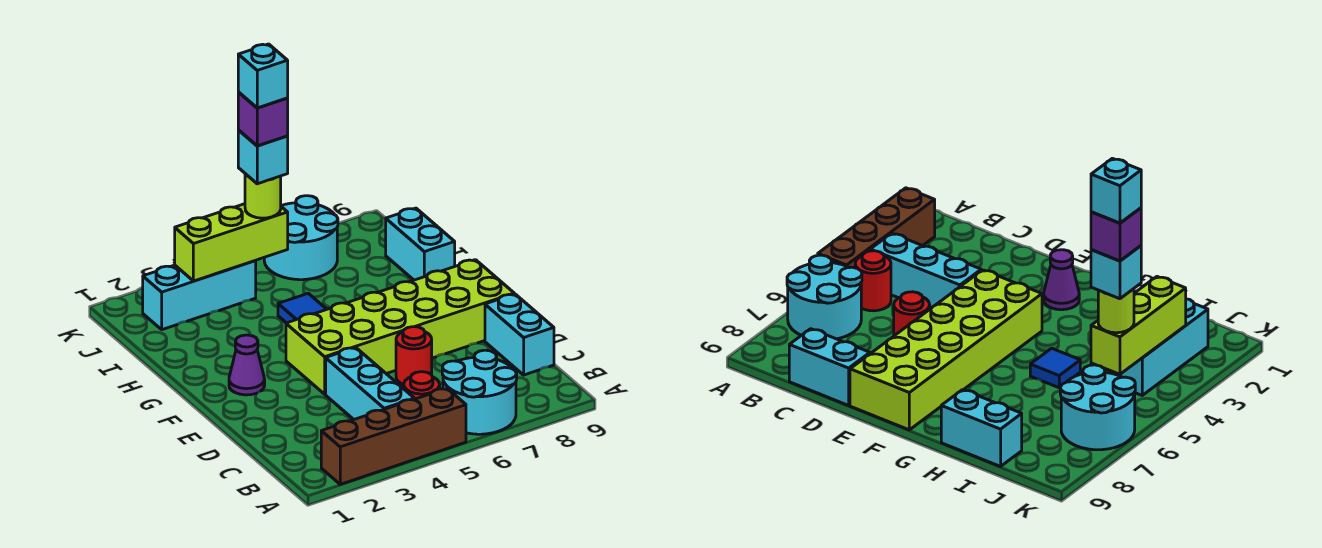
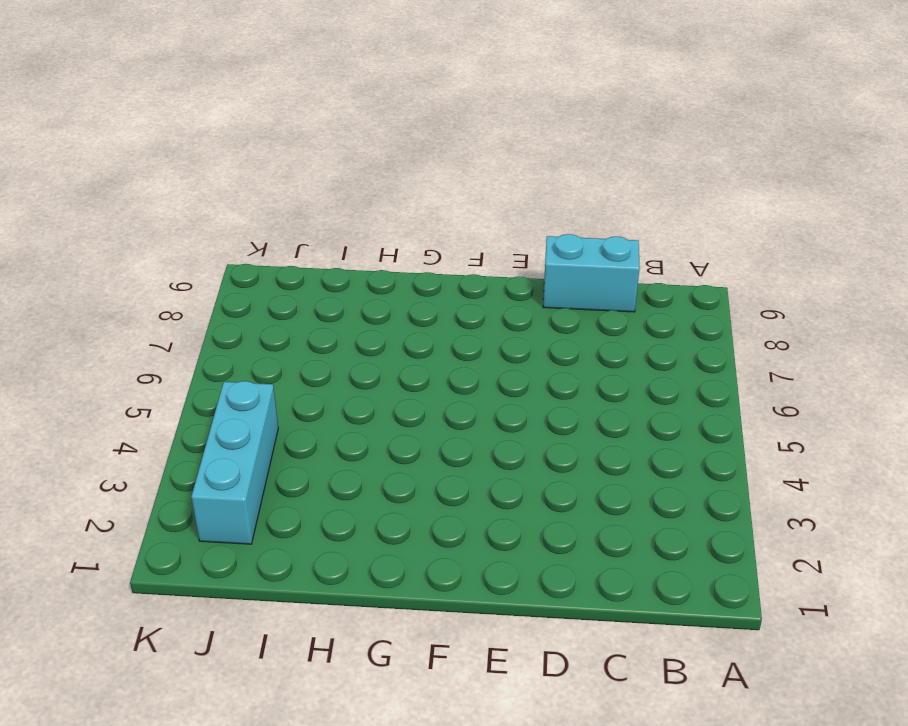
none -> brown brick A2:A5 level 1
none -> cyan round brick A6:B7 level 1
none -> cyan brick B4:D4 level 1

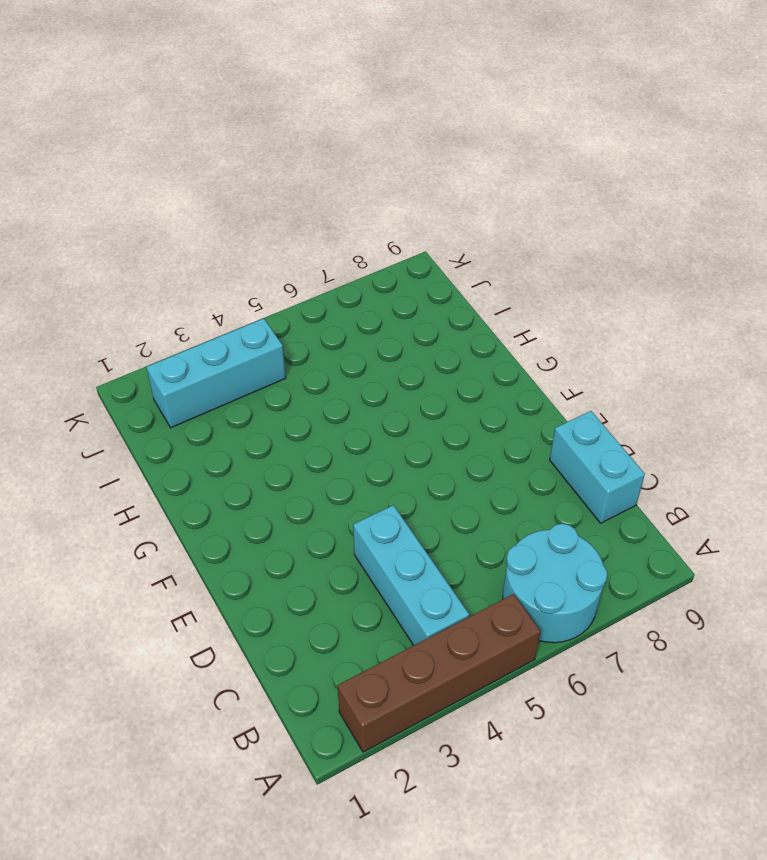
none -> red round brick B5 level 1
none -> red round brick D6 level 1
none -> lime brick E4:F9 level 1

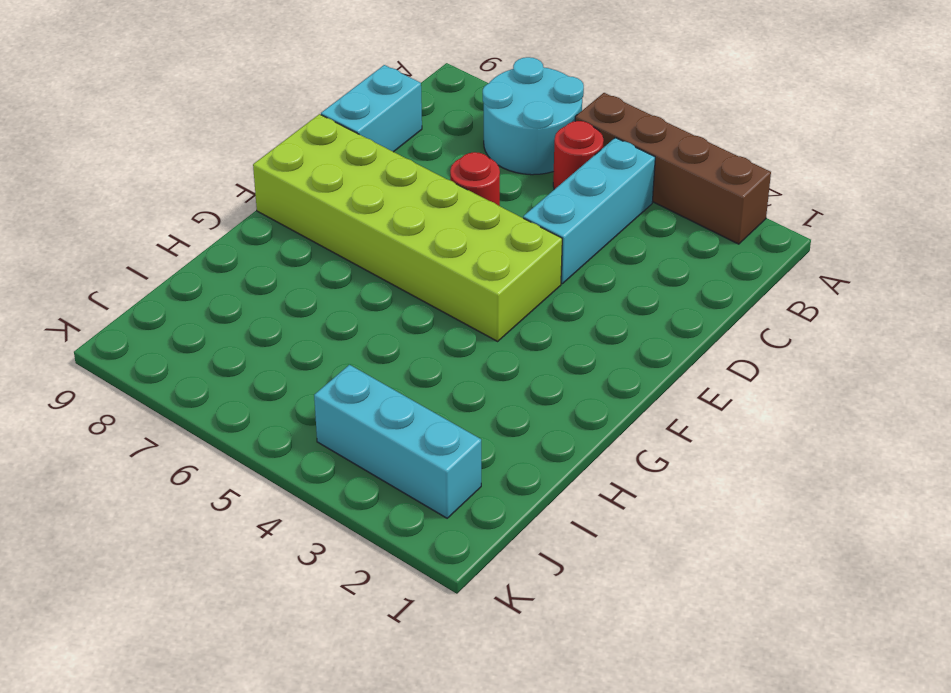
none -> purple cone F2 level 1
none -> blue tile H5 level 1
none -> cyan brick H9:I9 level 1

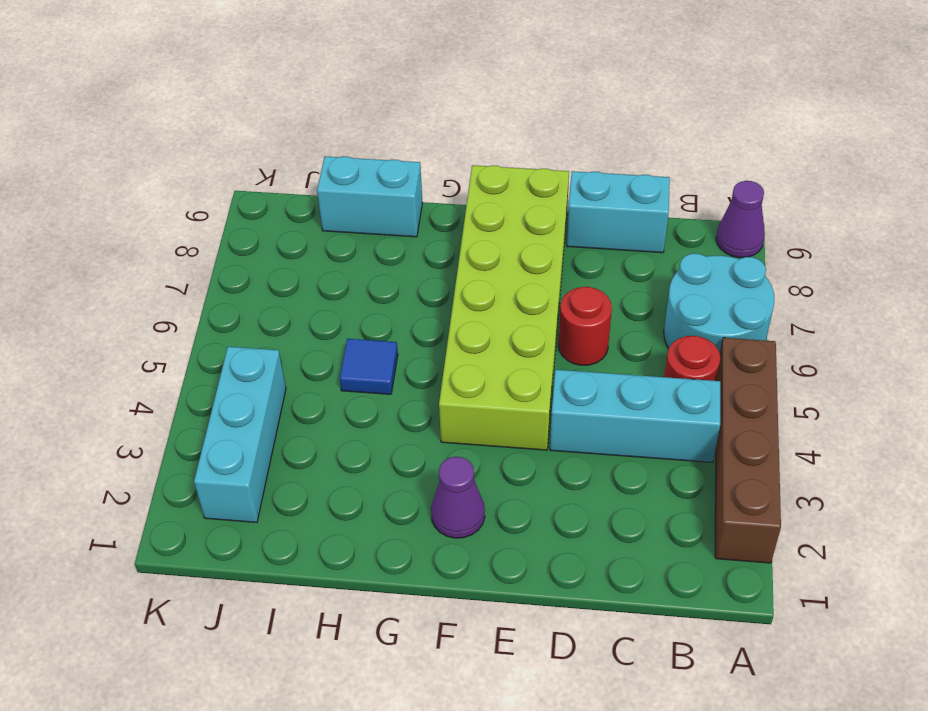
purple cone A9 level 1 -> none
none -> cyan round brick J6:K7 level 1
none -> lime brick J3:J5 level 2
none -> lime round brick J5 level 3

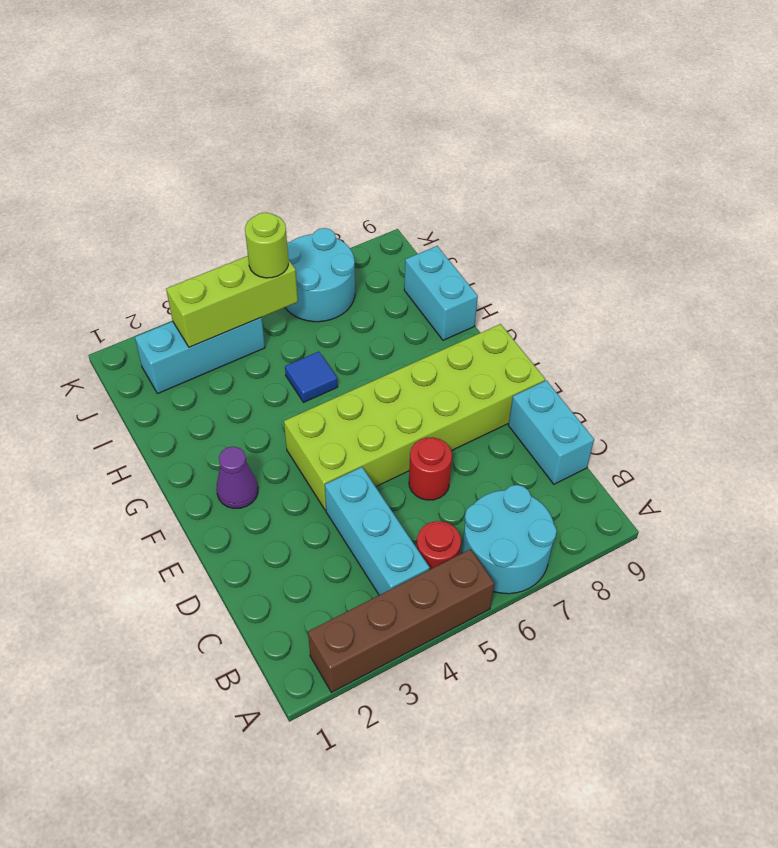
none -> cyan brick J5 level 4
none -> purple brick J5 level 5
none -> cyan brick J5 level 6

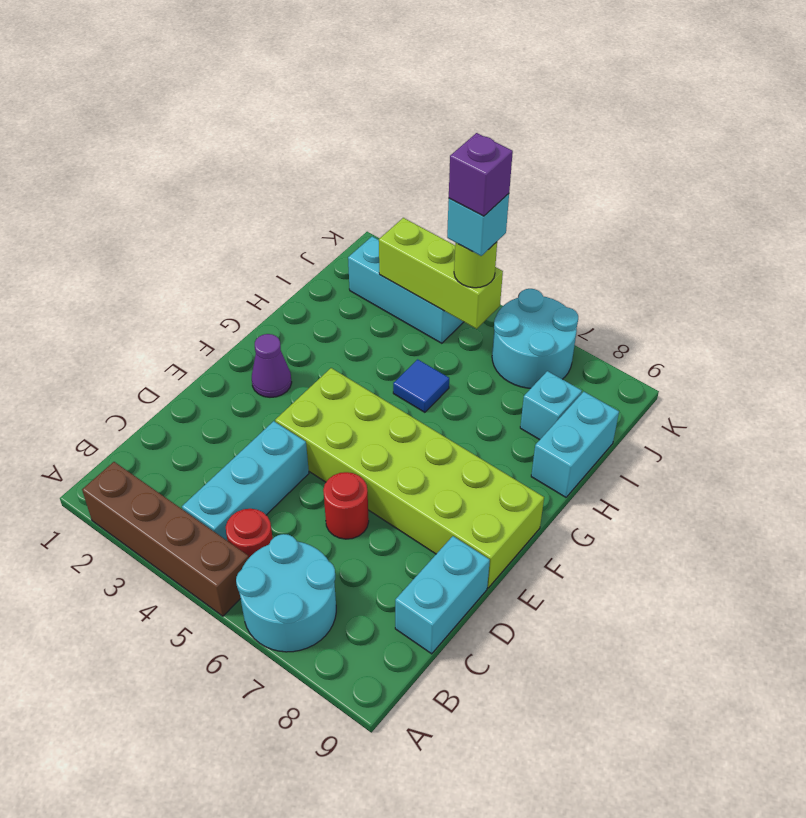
cyan brick I8 level 1 -> cyan brick J5 level 6

